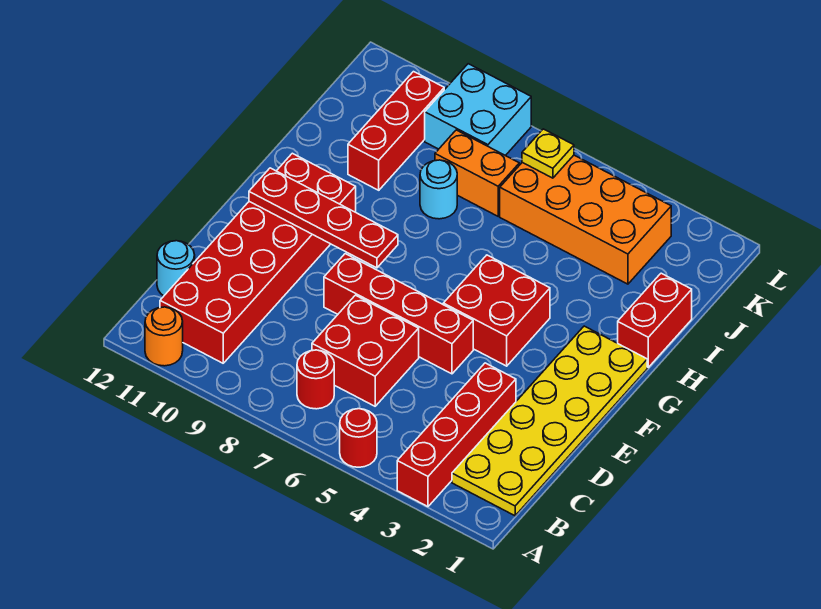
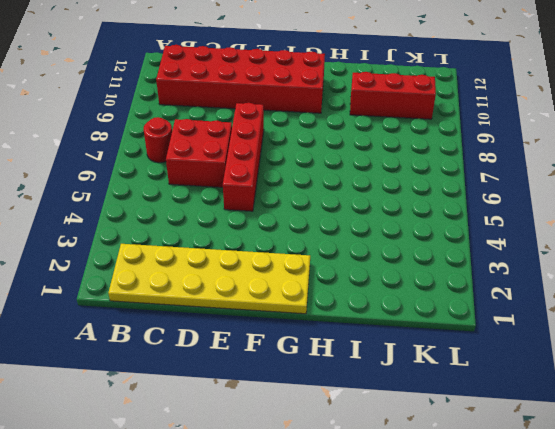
none -> red brick A3:D3 level 1
none -> red round brick A5 level 1
none -> orange round brick A11 level 1

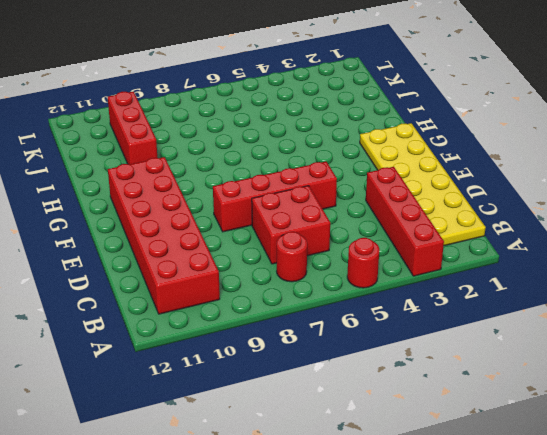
none -> orange round brick A11 level 1
none -> cyan round brick C12 level 1
none -> red brick F4:G5 level 1

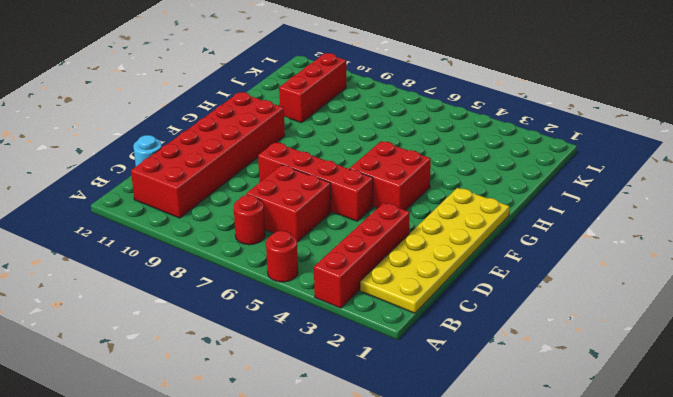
none -> orange round brick A11 level 1
none -> red brick H1:I1 level 1
none -> cyan round brick I8 level 1

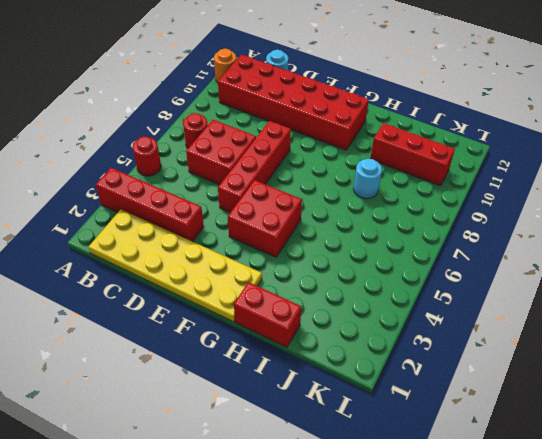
none -> orange brick J3:K6 level 1
none -> orange brick J7:J8 level 1
none -> cyan brick K8:L9 level 1

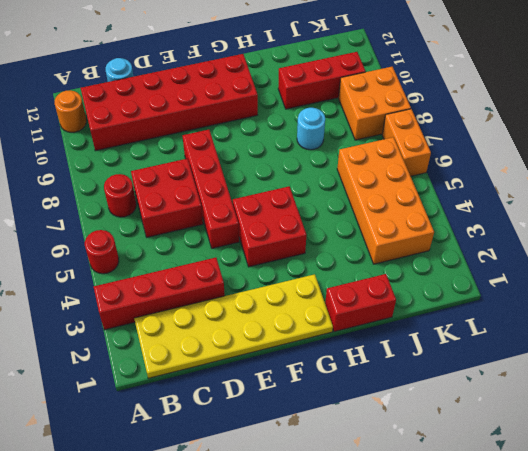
orange brick K8:L9 level 1 -> cyan brick K8:L9 level 1
orange brick L6:L7 level 1 -> orange brick J7:J8 level 1
none -> red plate F8:F11 level 2
none -> yellow plate K6 level 2

